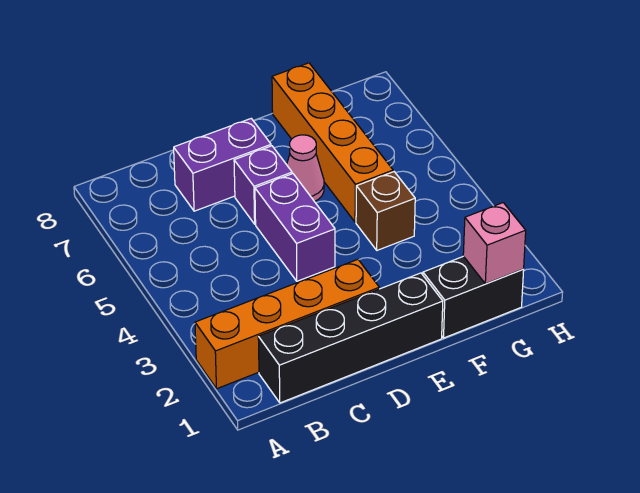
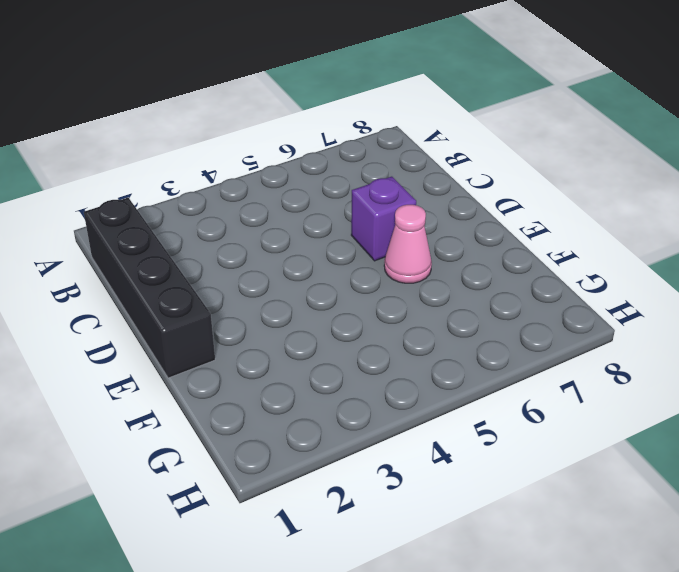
none -> orange brick A2:D2 level 1
none -> purple brick C7:D7 level 1

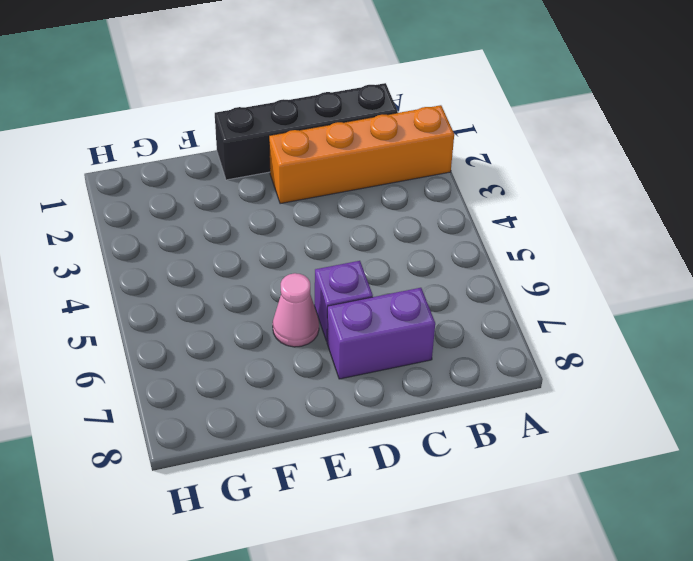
none -> purple brick D4:D5 level 1
none -> black brick F1:G1 level 1

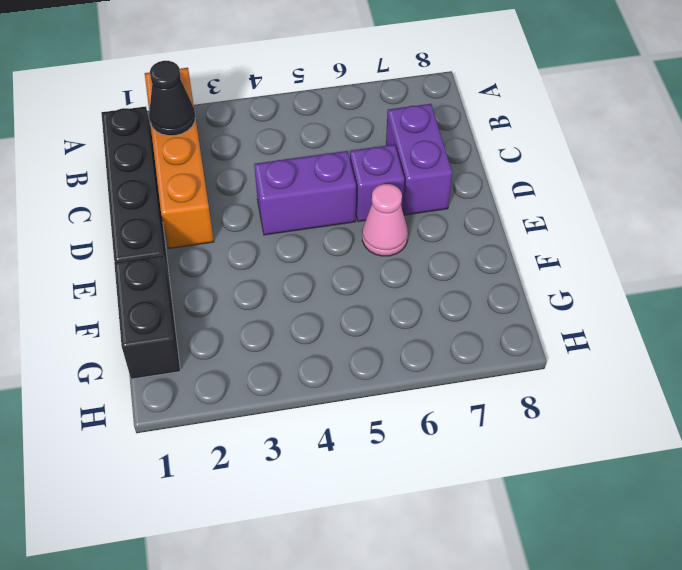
black cone B2 level 2 -> none
none -> brown brick F4 level 1
none -> orange brick F5:F8 level 1

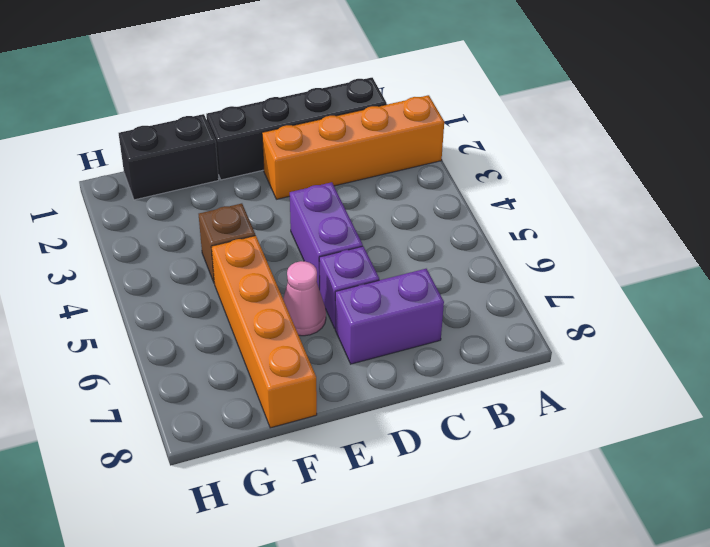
none -> pink brick G1 level 2

